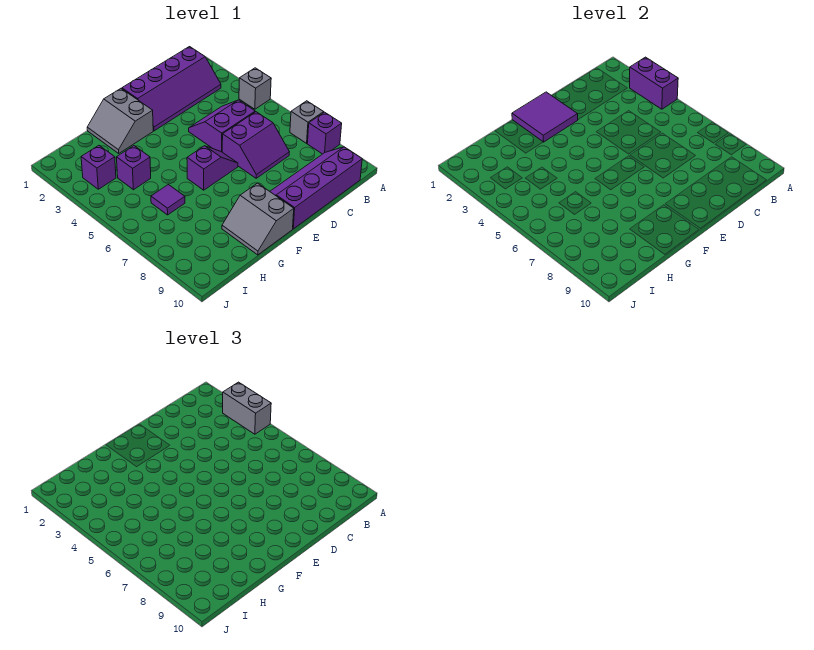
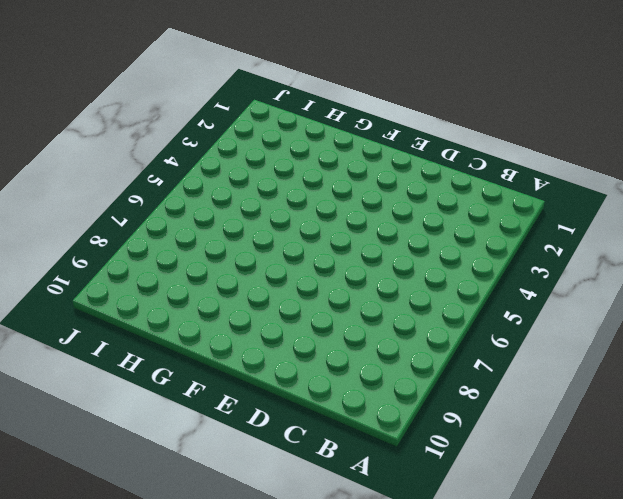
none -> grey brick A4 level 1
none -> grey brick A7 level 1
none -> purple brick A8 level 1

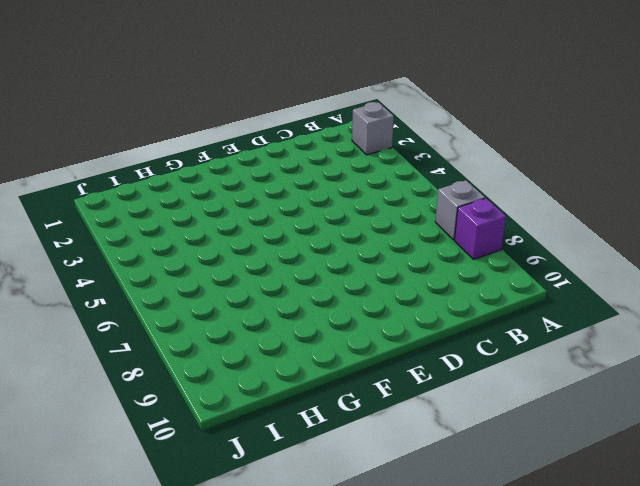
grey brick A2 level 1 -> grey brick A4 level 1
none -> purple slope B1:E2 level 1 top 1
none -> purple slope B9:E10 level 1 top 10
none -> purple slope C4:D5 level 1 top 5

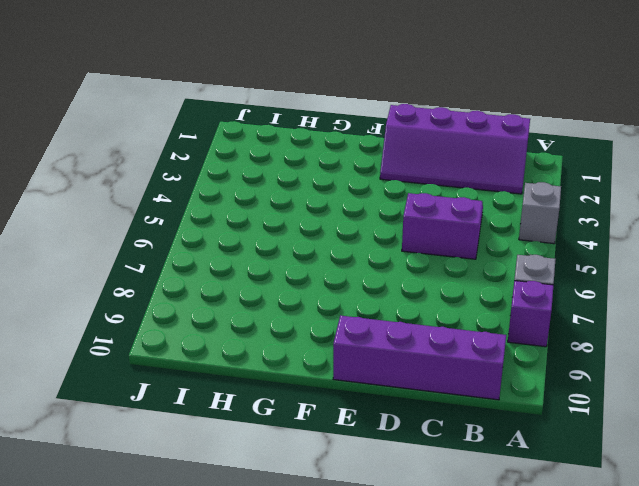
none -> purple slope C6:D7 level 1 top 6
none -> purple slope E6:F6 level 1 top F
none -> grey slope F1:G2 level 1 top F

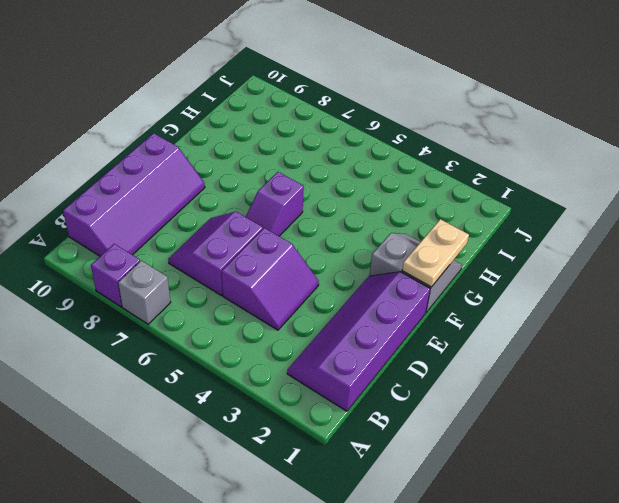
tan plate F1:G1 level 2 -> purple tile E1:F2 level 2
none -> grey brick A4 level 1
none -> grey slope F9:G10 level 1 top F
none -> purple brick H4 level 1

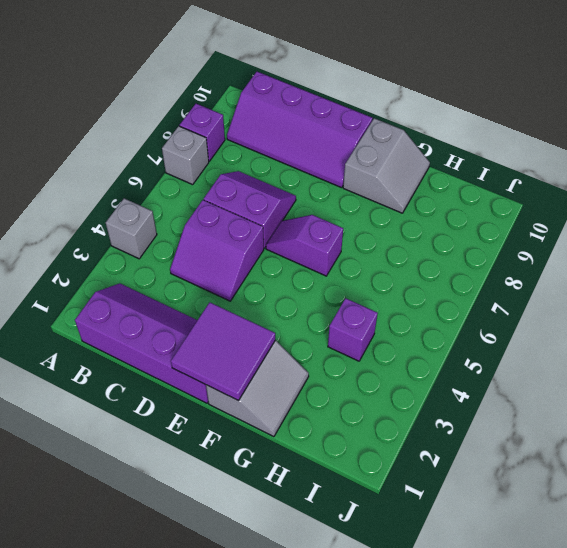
none -> purple tile H6 level 1
none -> purple brick I3 level 1
none -> purple brick A3:A4 level 2

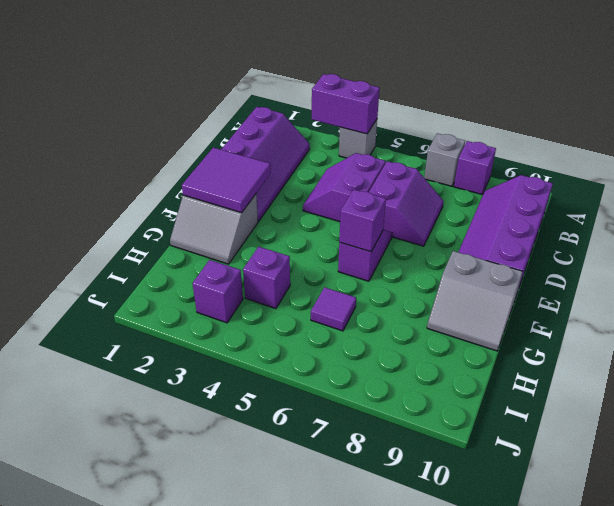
purple brick F6 level 2 -> none
none -> grey brick A3:A4 level 3

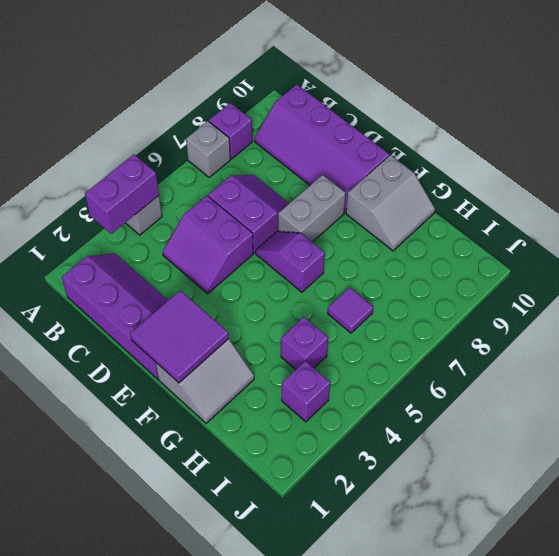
grey brick E7:E8 level 1 -> grey brick A3:A4 level 3

